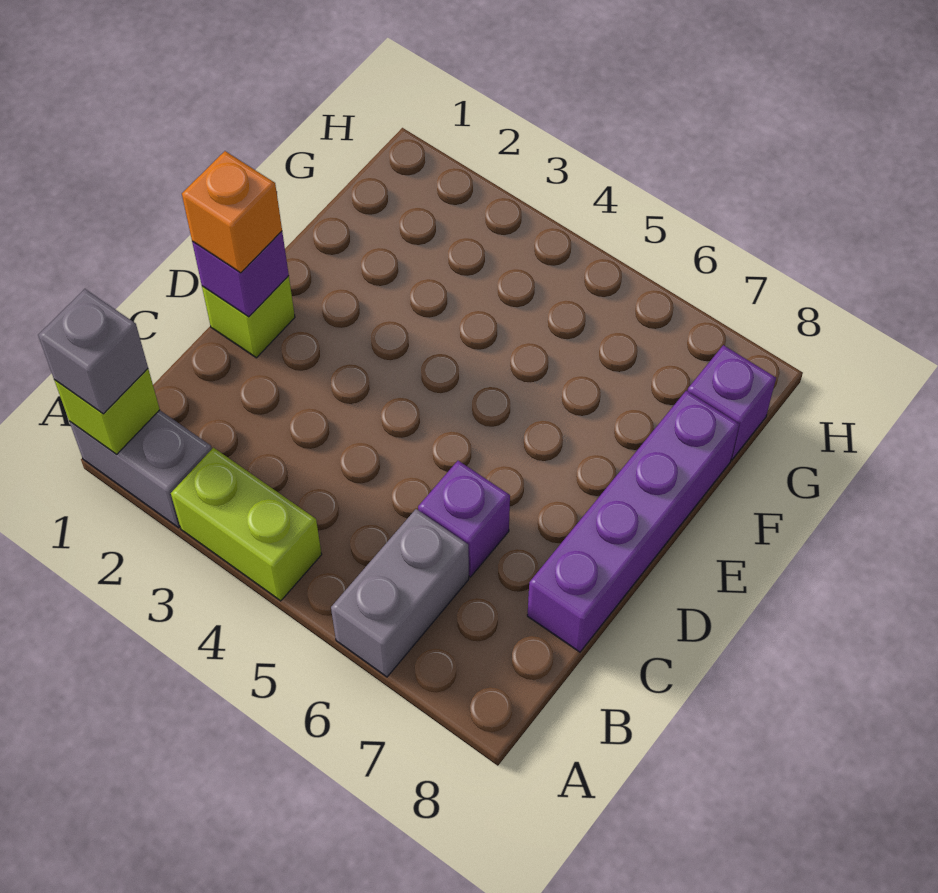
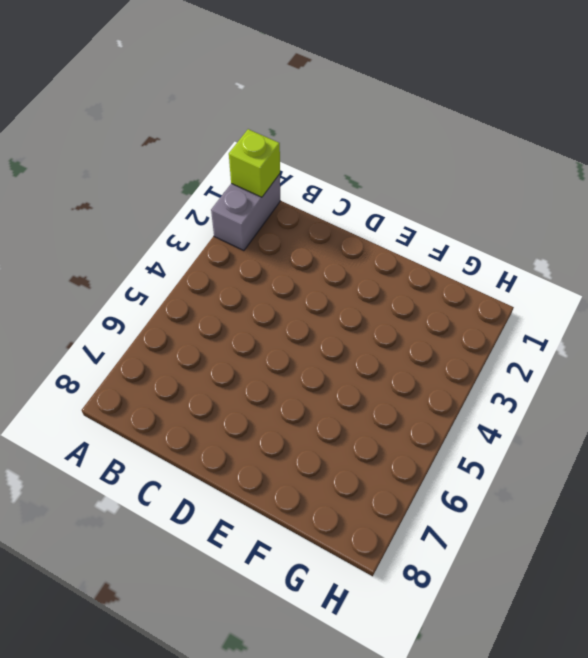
none -> lime brick A3:A4 level 1
none -> grey brick A6:B6 level 1

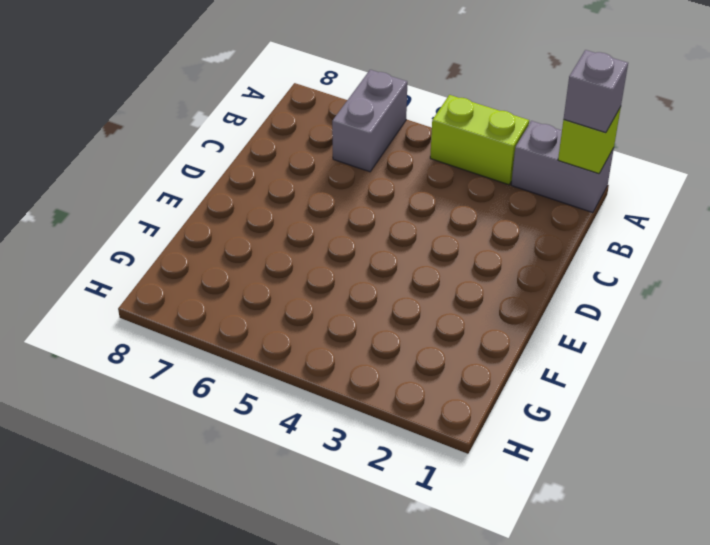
none -> purple brick C6 level 1
none -> purple brick C8:F8 level 1

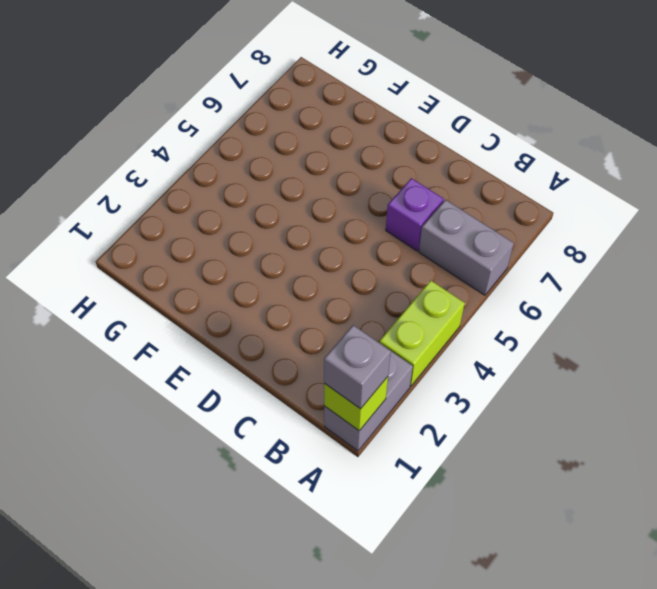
none -> purple brick C8:F8 level 1
none -> lime brick D1 level 1

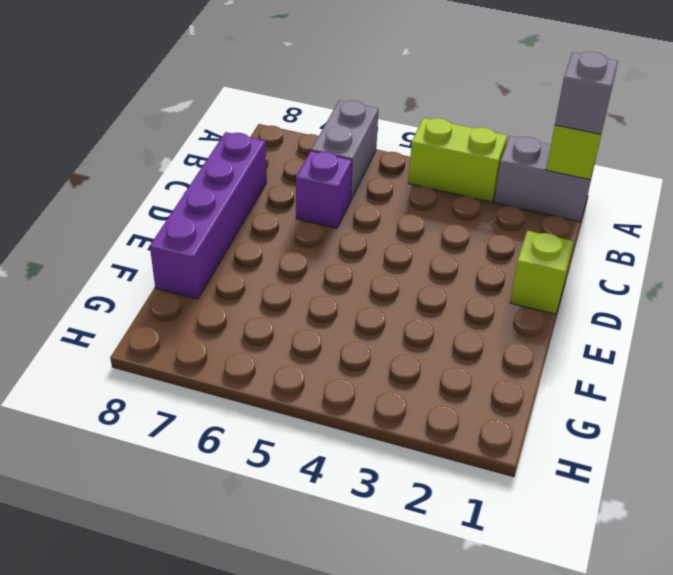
none -> purple brick G8 level 1
none -> purple brick D1 level 2

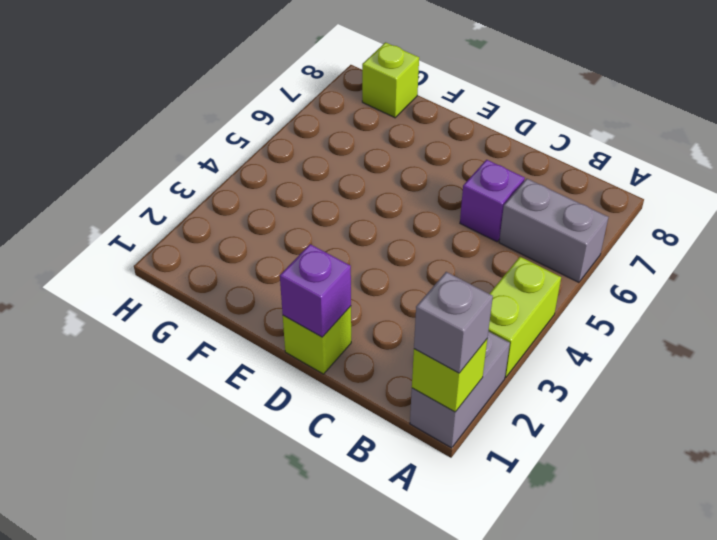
lime brick G8 level 1 -> purple brick G8 level 1
none -> purple brick C8:F8 level 1
none -> orange brick D1 level 3

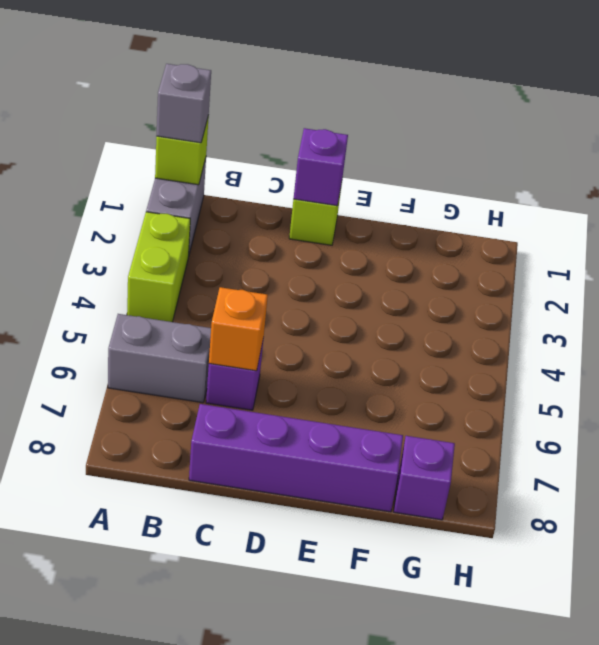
orange brick C6 level 2 -> orange brick D1 level 3

